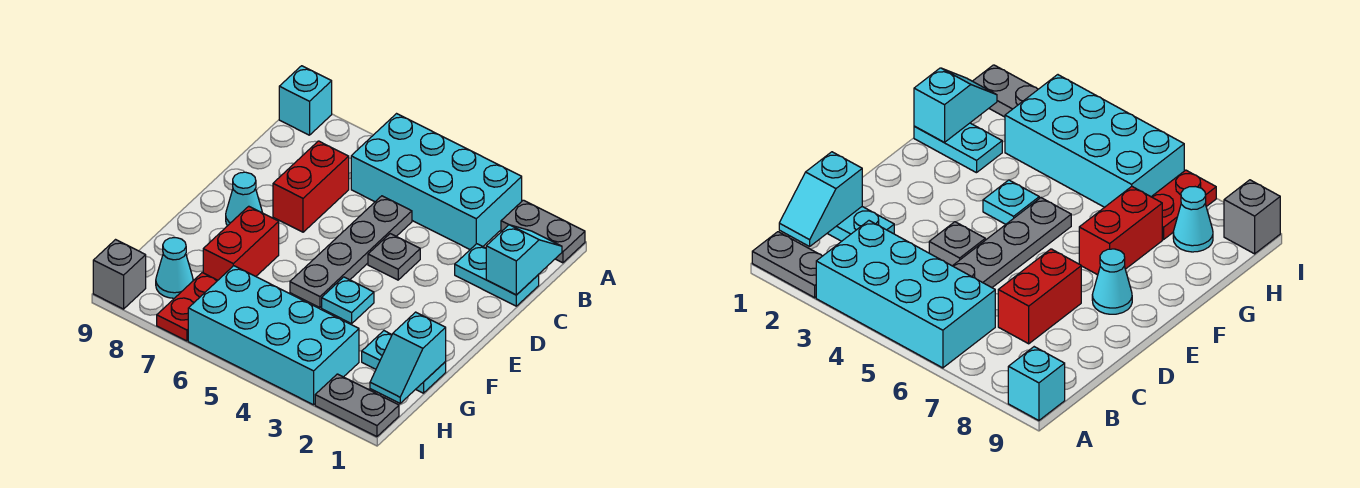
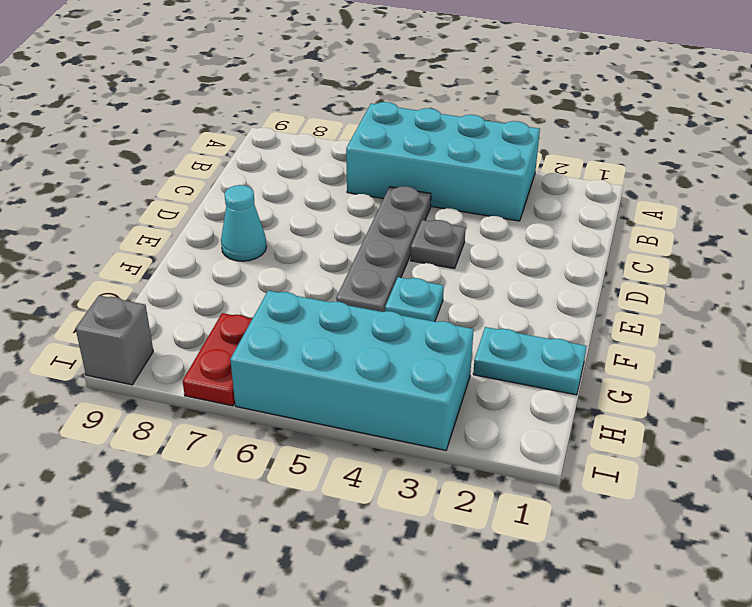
none -> grey plate A1:A2 level 1
none -> cyan brick A9 level 1
none -> cyan plate C1:C2 level 1

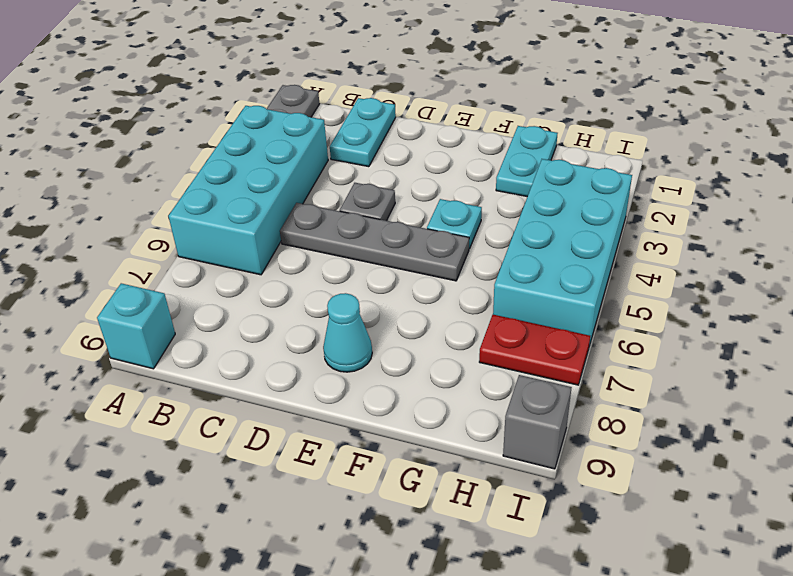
none -> red brick C7:D7 level 1
none -> red brick F7:G7 level 1
none -> cyan cone H8 level 1

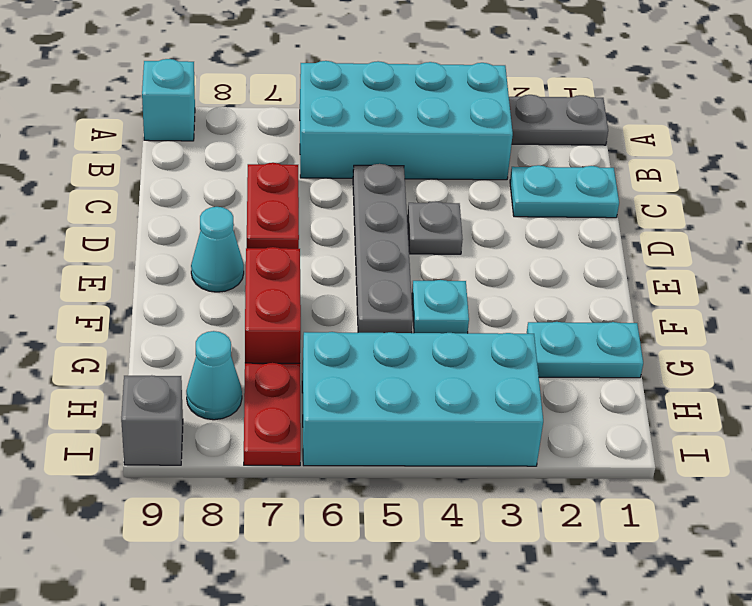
red plate C7:D7 level 1 -> red brick C7:D7 level 1
none -> grey plate I1:I2 level 1
none -> cyan slope B1:C1 level 2 top C
none -> cyan slope G1:H1 level 2 top G

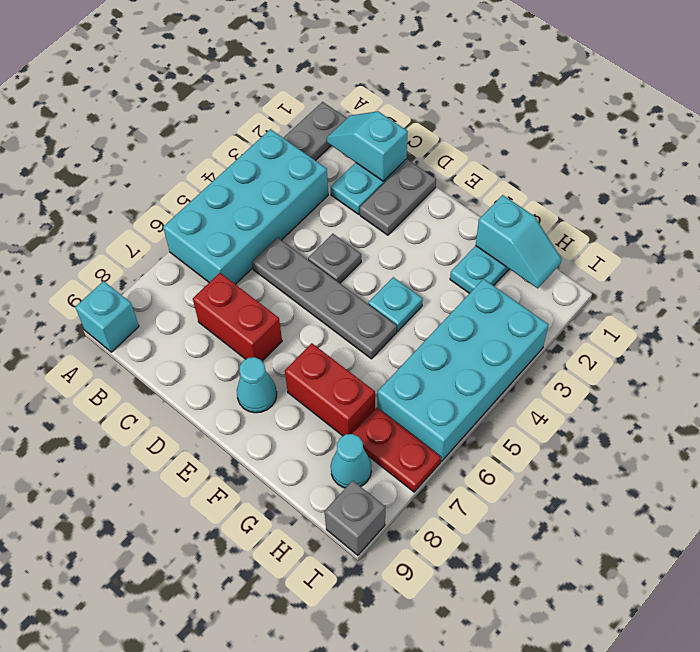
grey plate D1:D2 level 1 -> grey plate I1:I2 level 1

